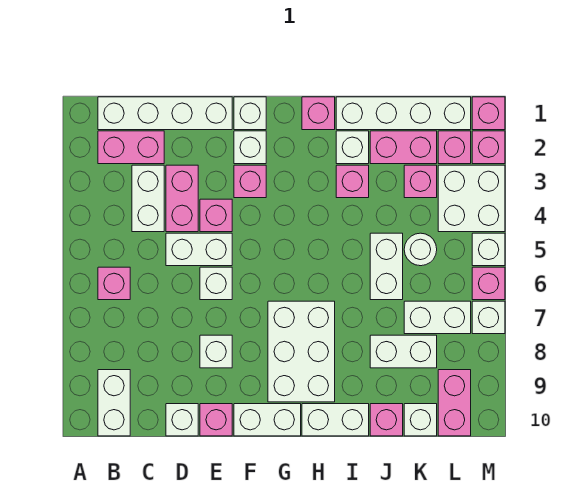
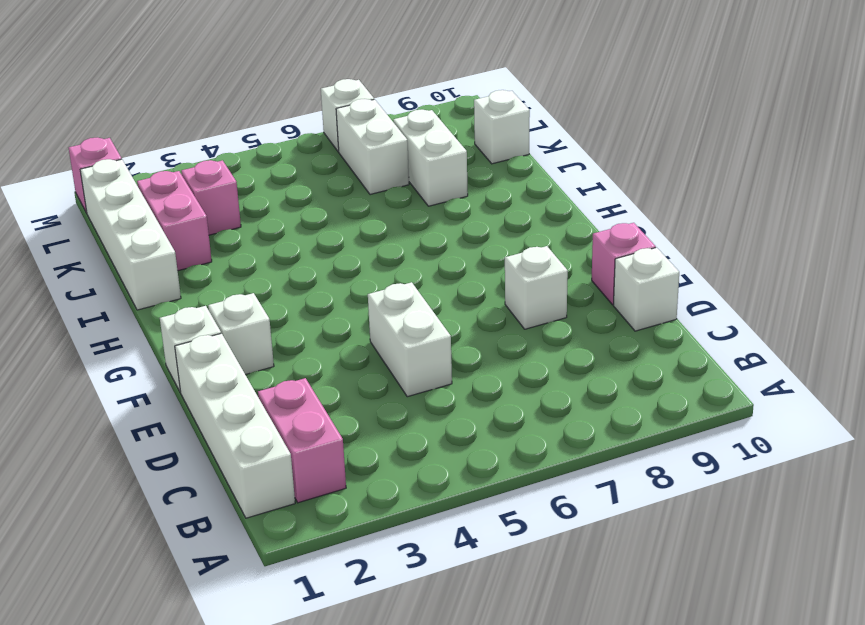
none -> pink brick B6 level 1
none -> white brick B9:B10 level 1
none -> white brick C3:C4 level 1
none -> pink brick D3:D4 level 1

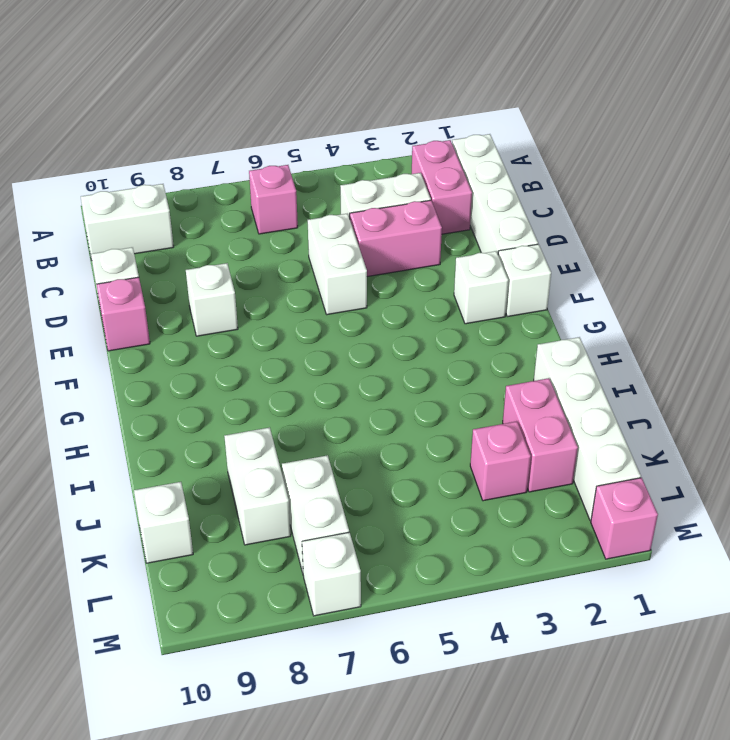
none -> pink brick E4 level 1
none -> white brick E6 level 1
none -> pink brick F3 level 1
none -> white brick F10:G10 level 1

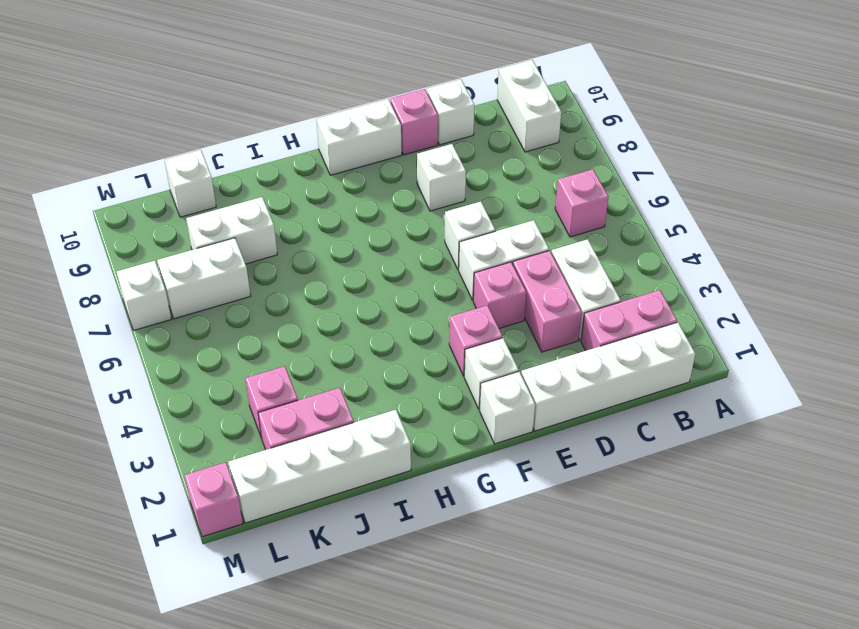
none -> white brick G7:H9 level 1
none -> pink brick H1 level 1
none -> white brick H10:I10 level 1
none -> white brick I2 level 1

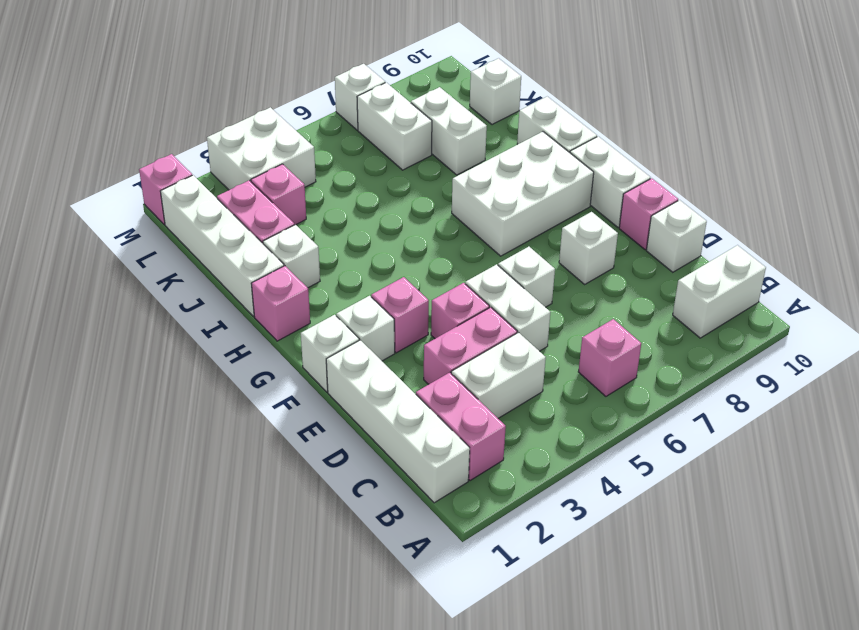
none -> pink brick I3 level 1
none -> white brick J5:J6 level 1
none -> pink brick J10 level 1
none -> white round brick K5 level 1

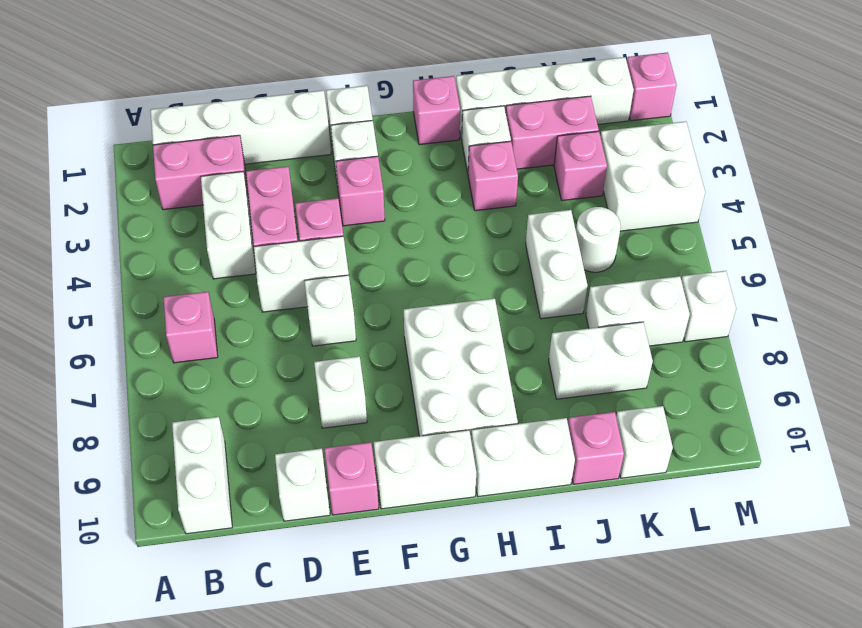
none -> pink brick L2 level 1
none -> pink brick L9:L10 level 1
none -> pink brick M2 level 1
none -> white brick M5 level 1

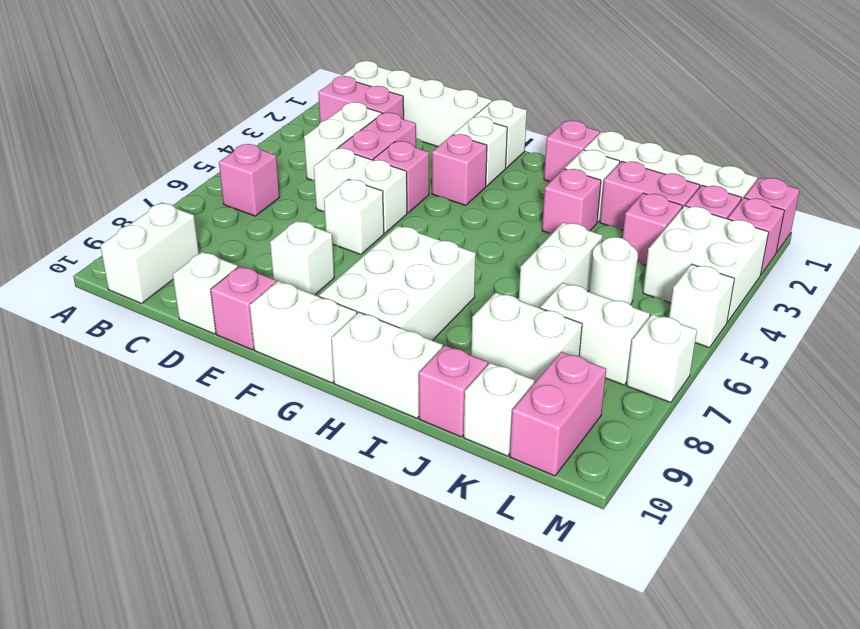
none -> pink brick M6 level 1

